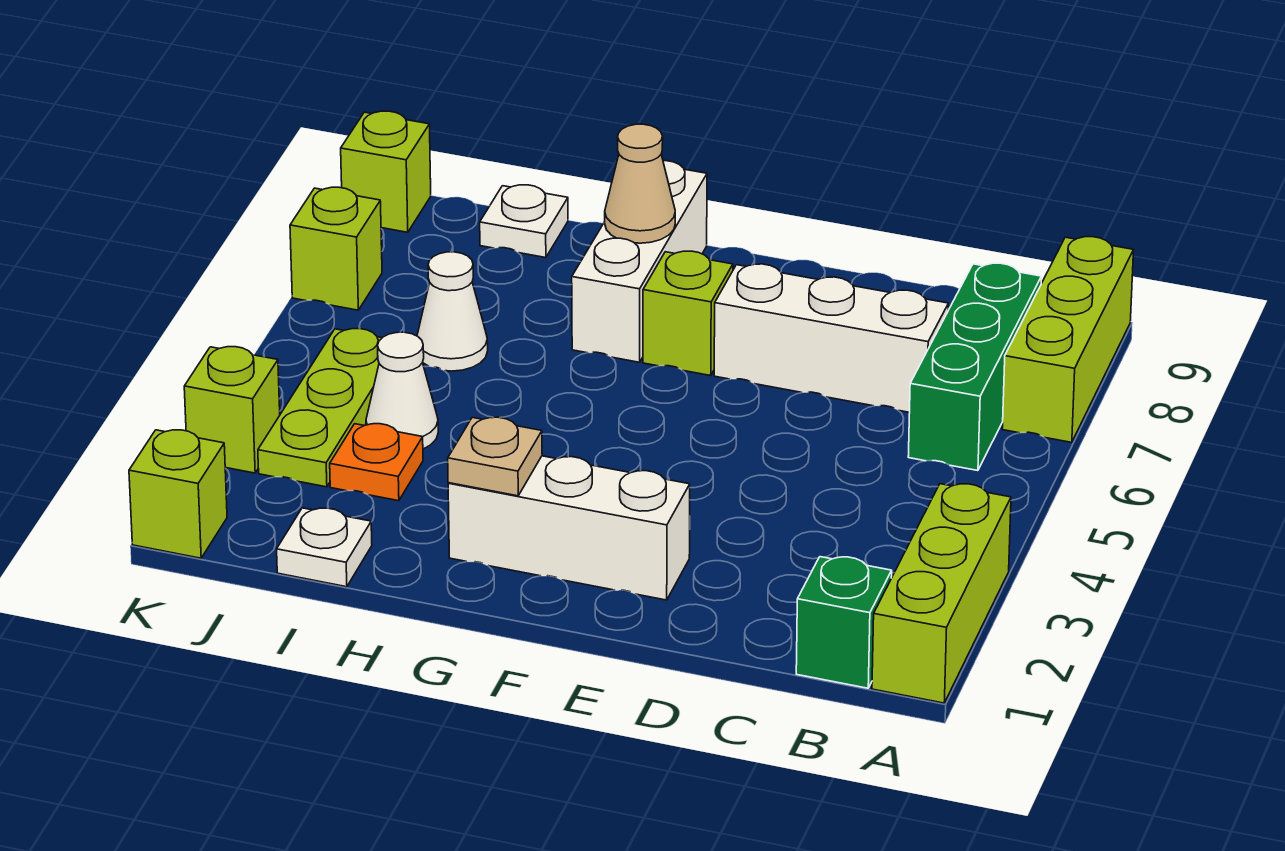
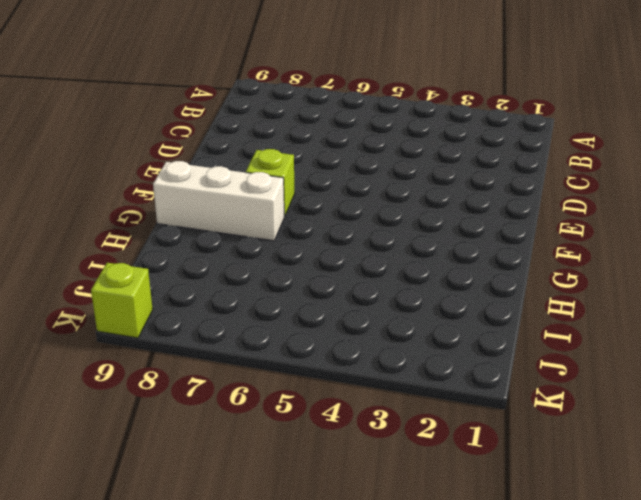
none -> lime brick A1:A3 level 1
none -> lime brick A7:A9 level 1
none -> green brick B1 level 1

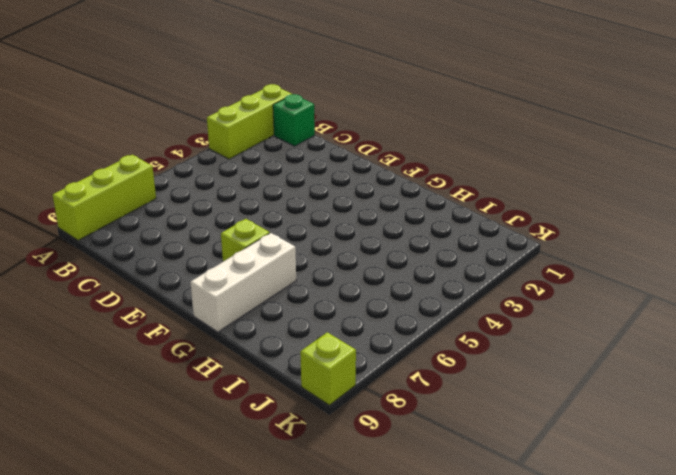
none -> green brick B6:B8 level 1
none -> white brick C7:E7 level 1
none -> white brick E2:G2 level 1

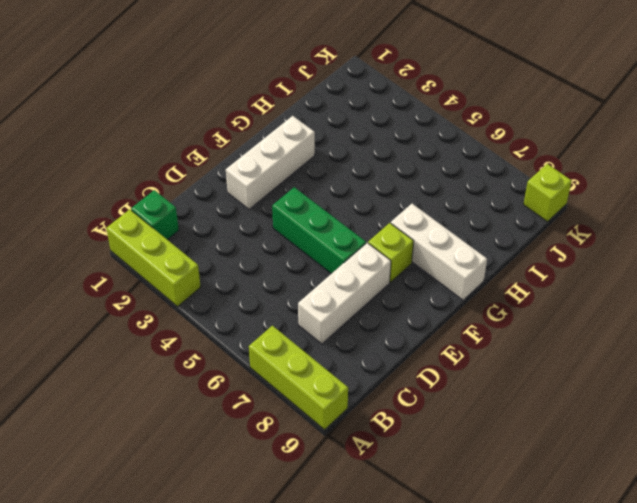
green brick E4:E6 level 1 -> green brick B6:B8 level 1
none -> white plate I1 level 1
none -> orange plate I3 level 1
none -> white cone I4 level 1

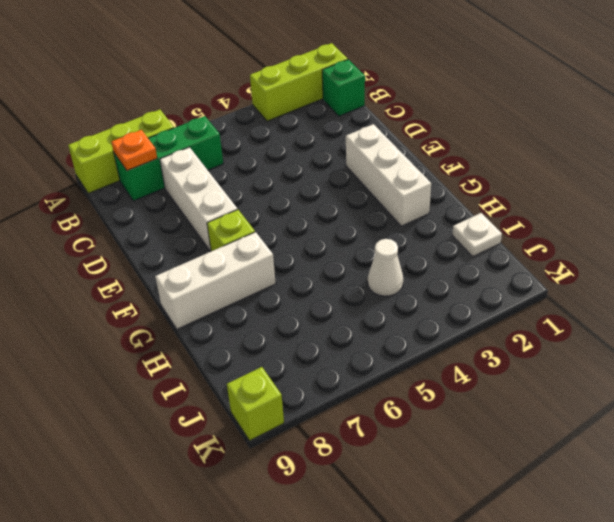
orange plate B8 level 2 -> orange plate I3 level 1
none -> white cone I6 level 1
none -> white plate I9 level 1
none -> lime plate J3:J5 level 1

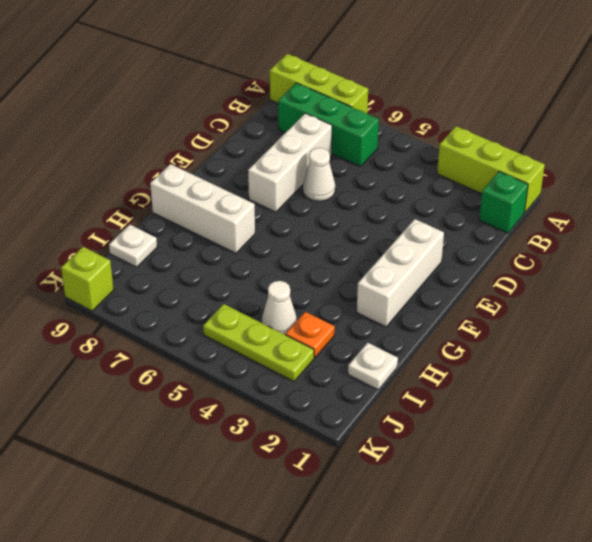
white cone D6 level 1 -> white cone I6 level 1
none -> lime brick F7 level 1
none -> lime brick K1 level 1
none -> lime brick K3 level 1

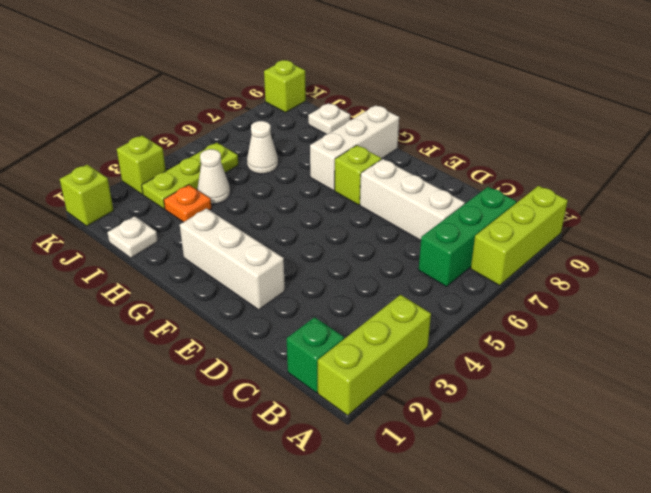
none -> lime brick K7 level 1
none -> tan plate G2 level 2
none -> tan cone G8 level 2

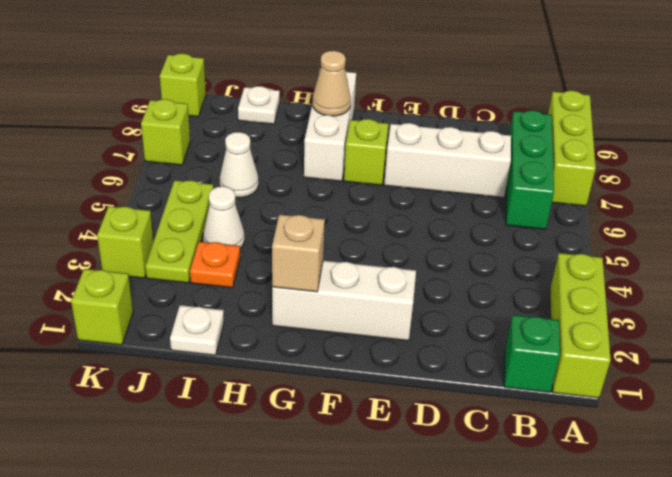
tan brick G2 level 2 -> tan plate G2 level 2

